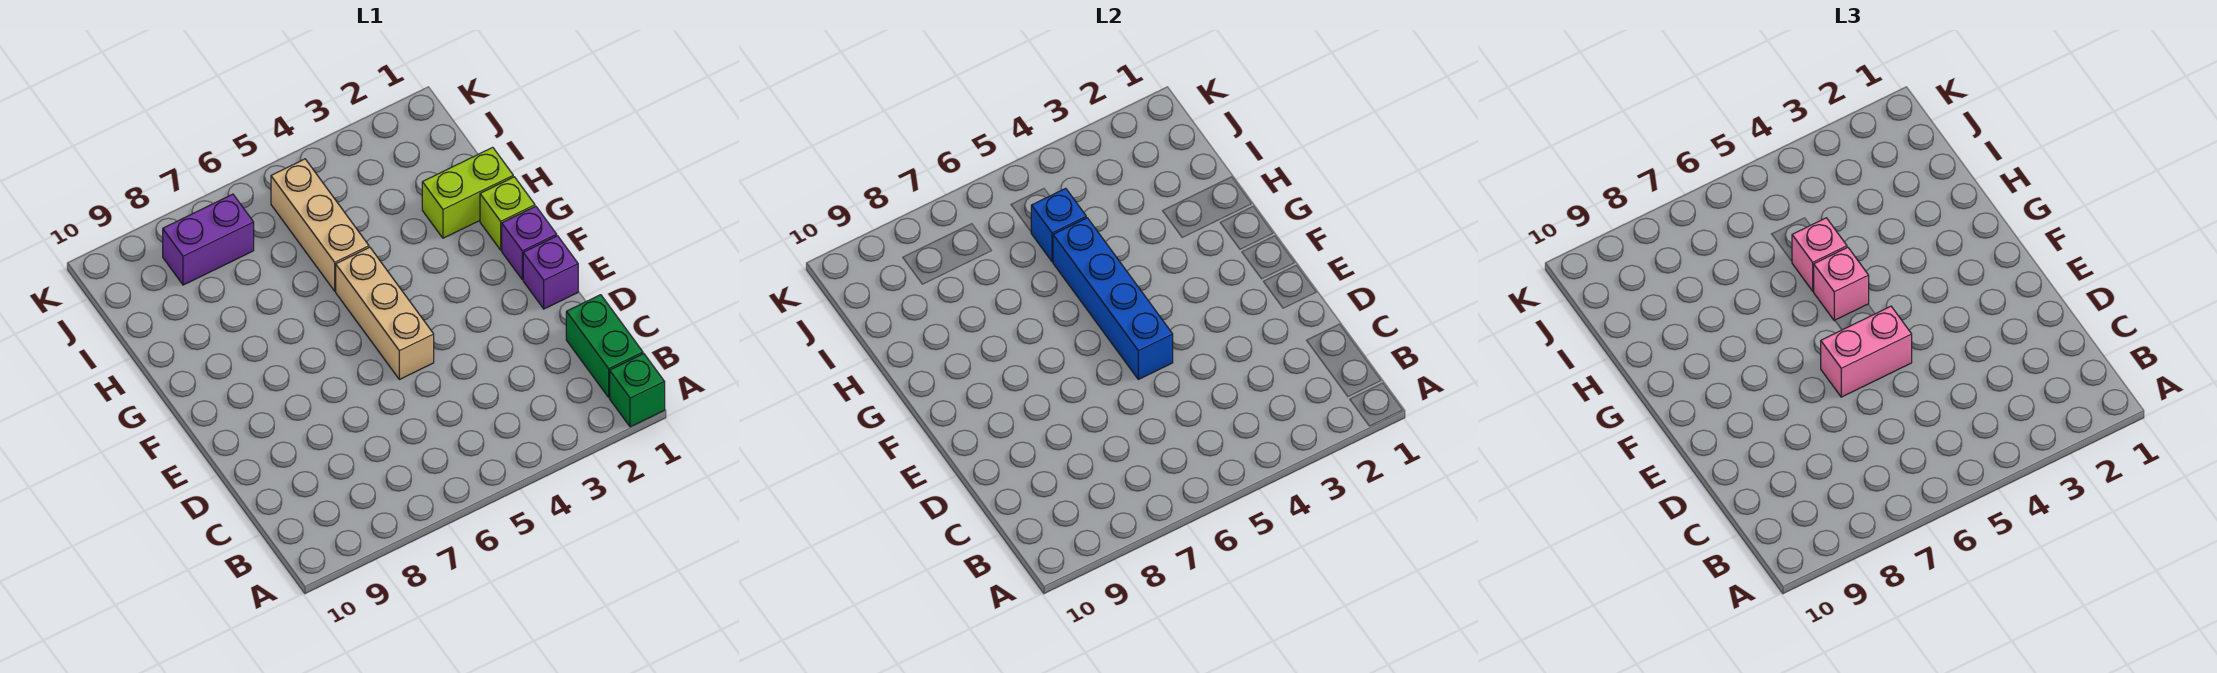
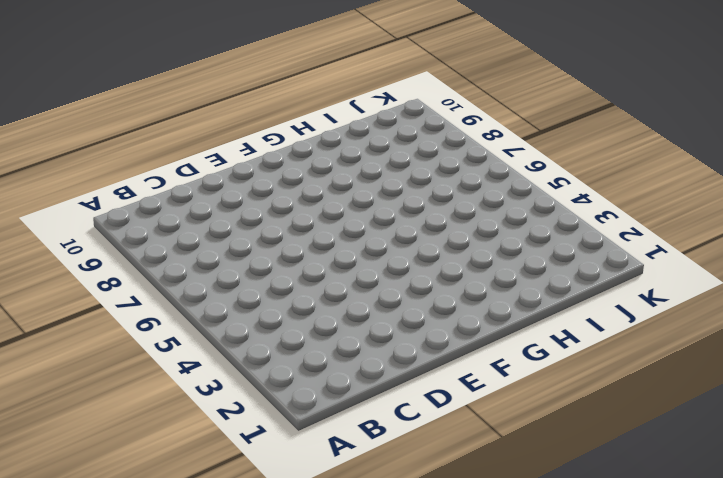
none -> green brick A1 level 1
none -> green brick B1:C1 level 1
none -> purple brick E1 level 1

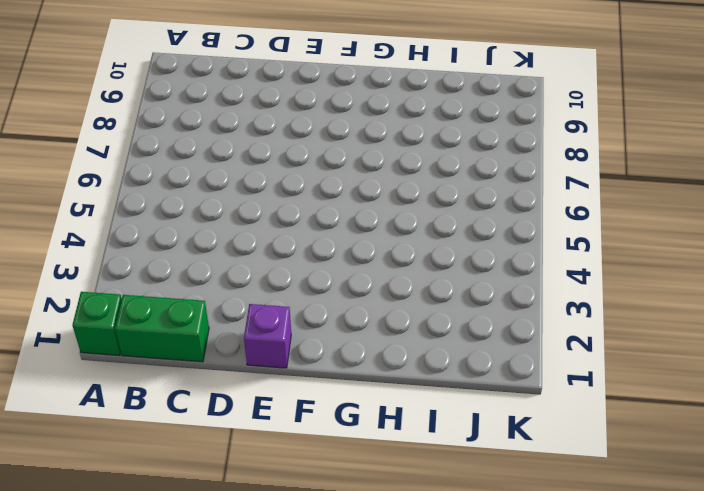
none -> tan brick E5:G5 level 1
none -> purple brick F1 level 1
none -> lime brick G1 level 1

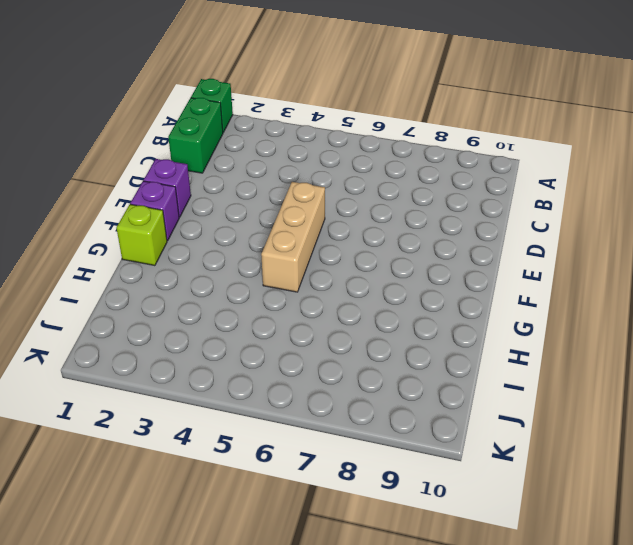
none -> lime brick H1:H2 level 1
none -> tan brick H5:J5 level 1
none -> purple brick J7:J8 level 1

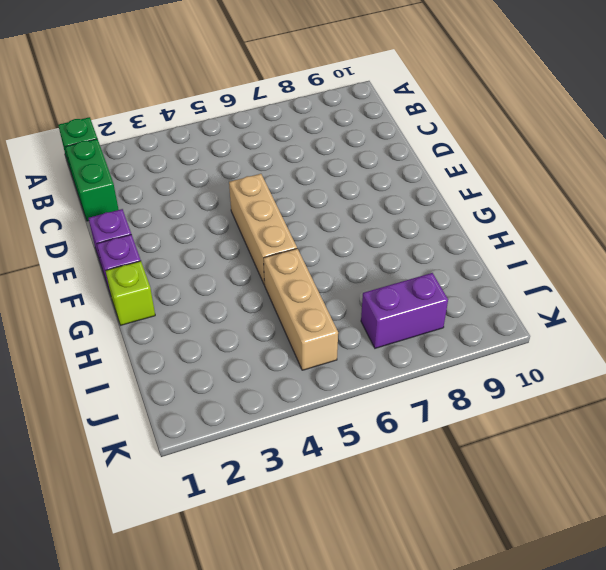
none -> lime brick H1:H2 level 1
none -> blue brick E5:H5 level 2
none -> blue brick I5 level 2

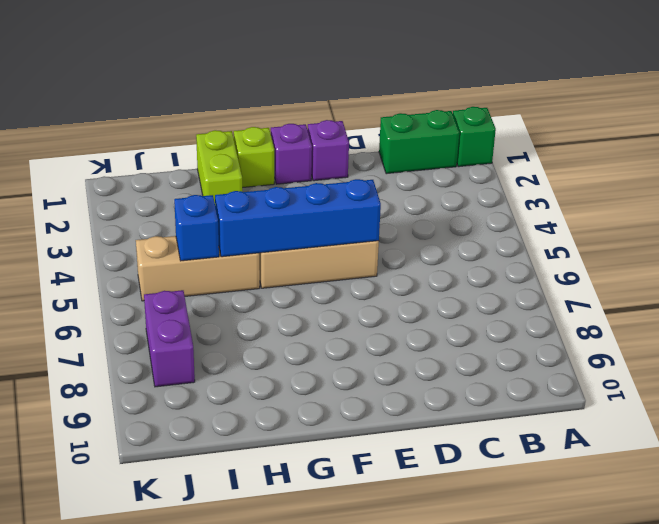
none -> pink brick E5:E6 level 3
none -> pink brick G5 level 3
none -> pink brick H5 level 3

